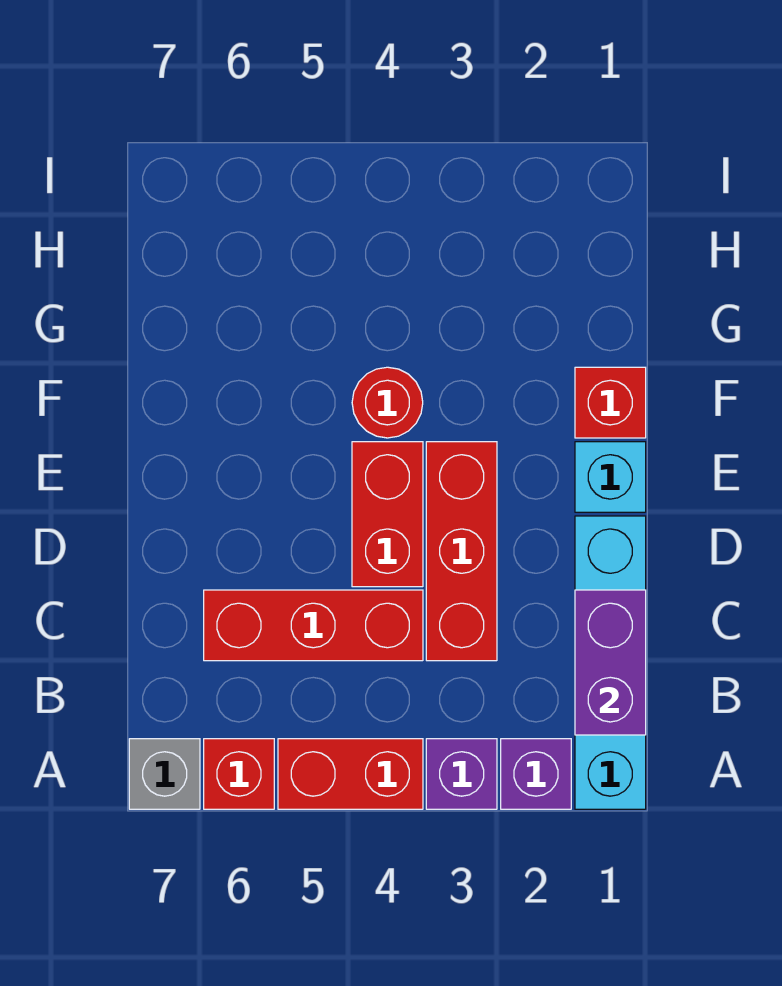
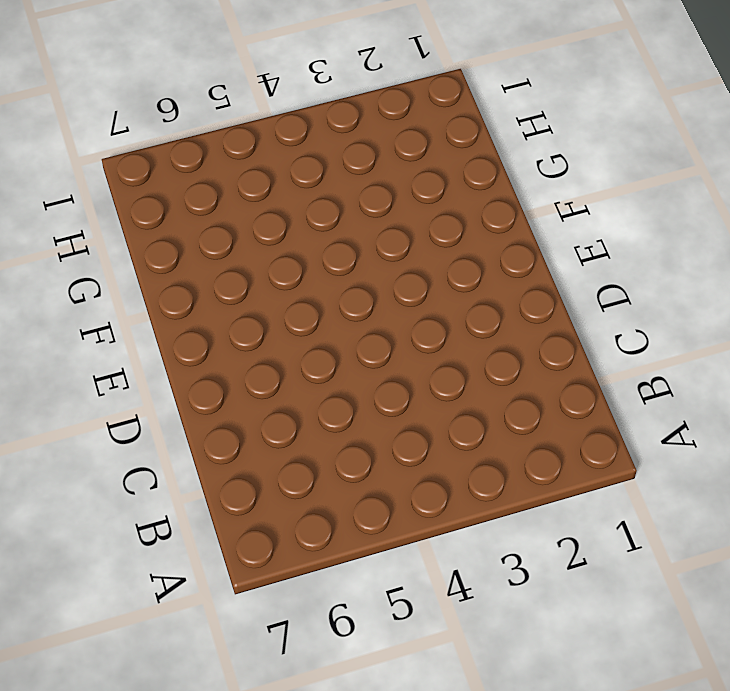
none -> cyan brick A1:D1 level 1
none -> purple brick A2 level 1
none -> purple brick A3 level 1

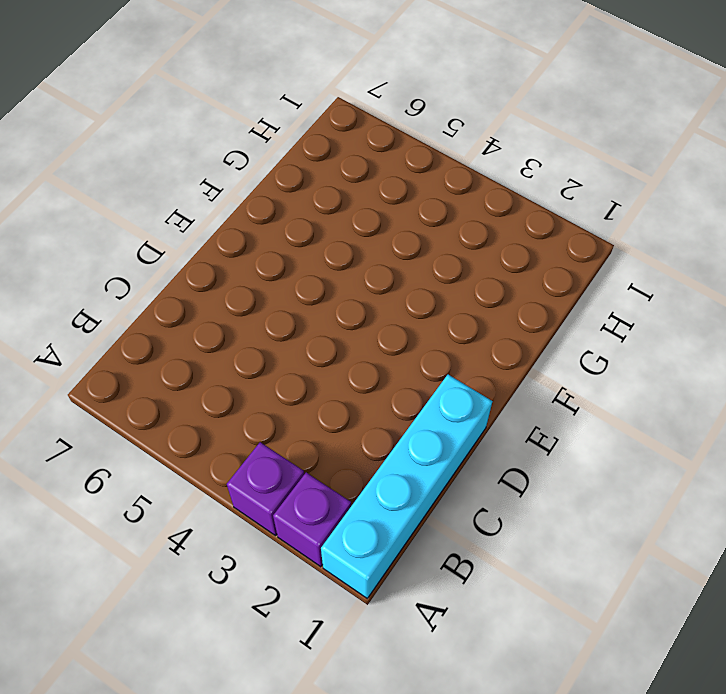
none -> red brick A4:A5 level 1
none -> red brick A6 level 1
none -> grey brick A7 level 1

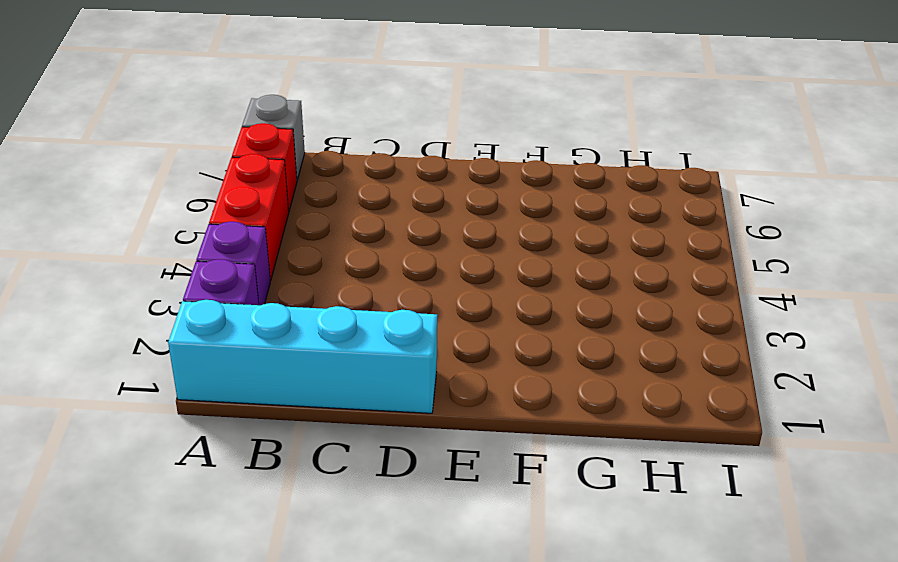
none -> red brick C3:E3 level 1
none -> red brick C4:C6 level 1
none -> red brick D4:E4 level 1

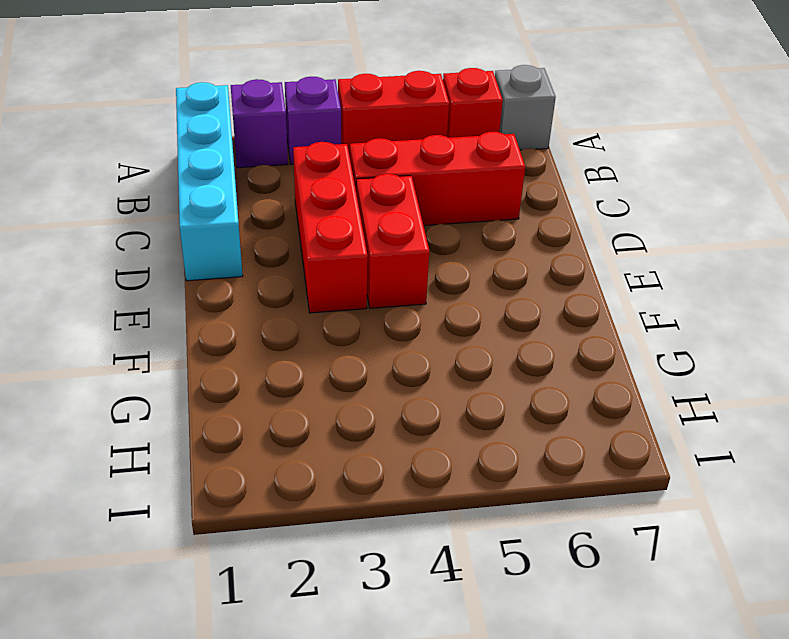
none -> cyan brick E1 level 1
none -> red brick F1 level 1
none -> red round brick F4 level 1

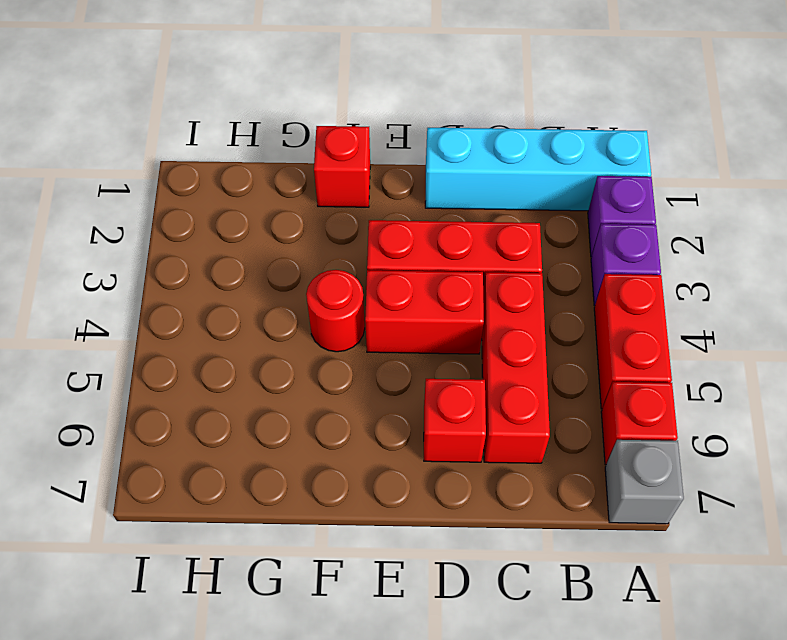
red brick D6 level 1 -> none
none -> cyan brick E1 level 1
none -> purple brick B1:C1 level 2

